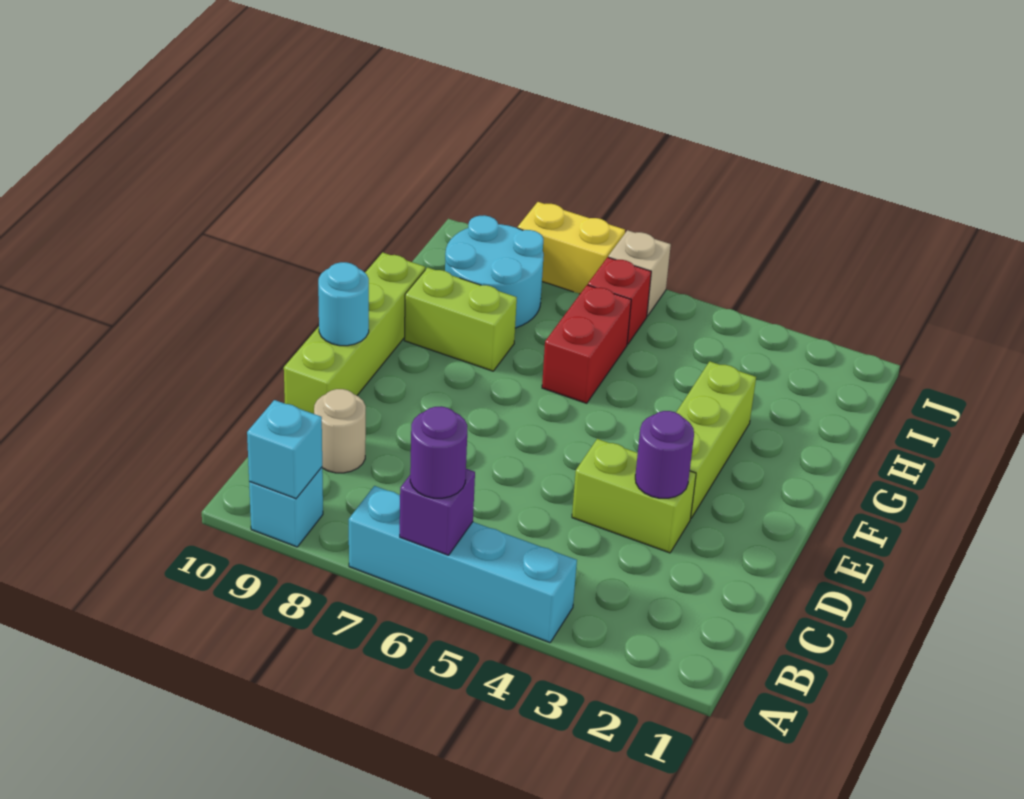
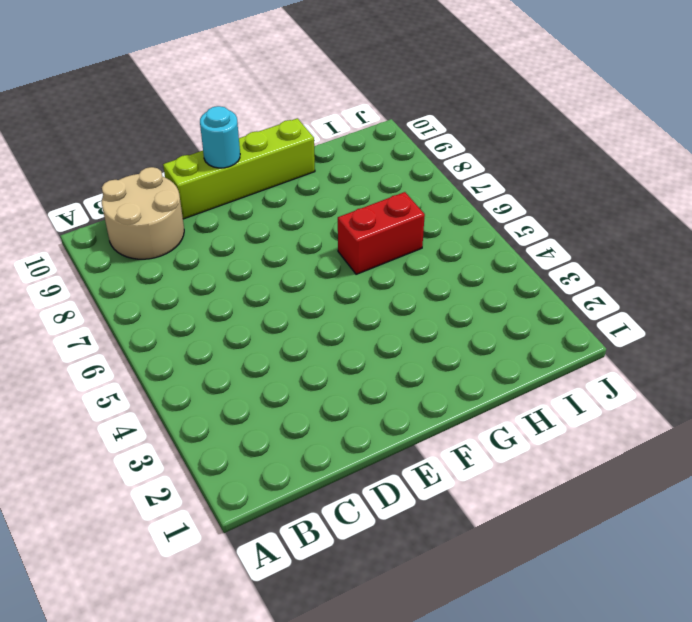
tan round brick B9:C10 level 1 -> tan round brick C9 level 1
none -> cyan brick A4:A7 level 1
none -> cyan brick A9 level 1
none -> lime brick D3:D4 level 1

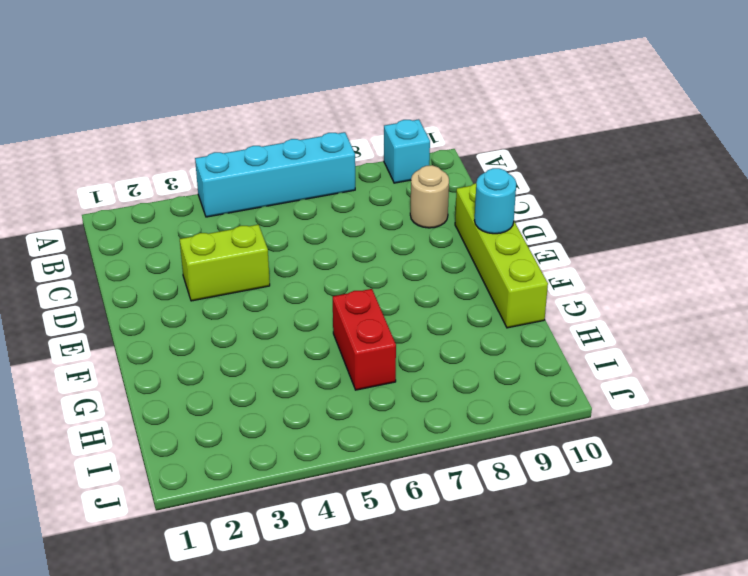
none -> lime brick E3:G3 level 1
none -> lime brick G8:G9 level 1
none -> cyan round brick H8:I9 level 1

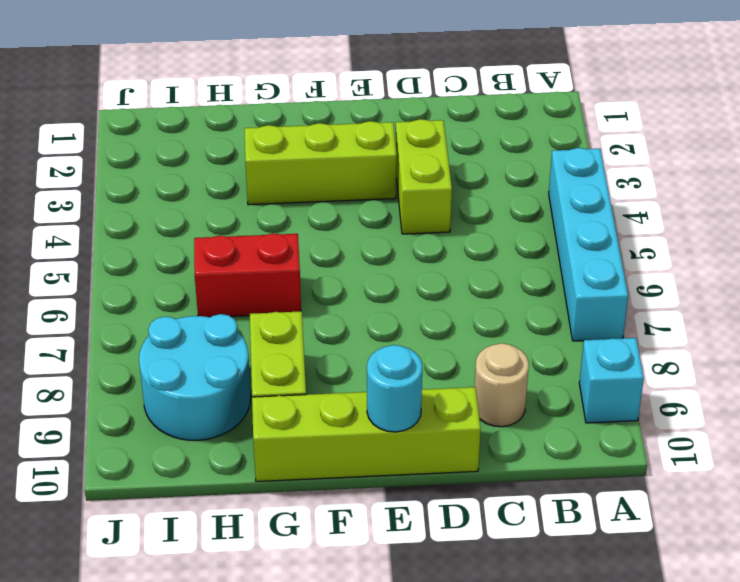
none -> red brick I6 level 1
none -> tan brick J6 level 1
none -> yellow brick J7:J8 level 1

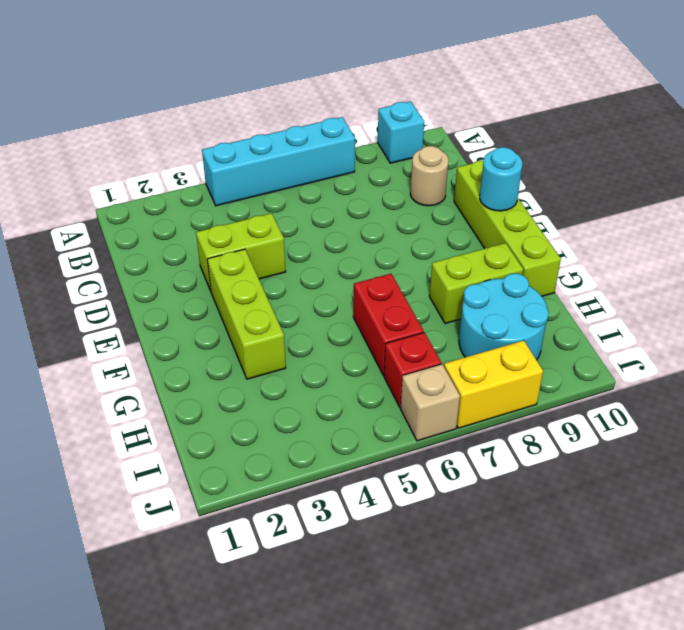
none -> purple brick A6 level 2
none -> cyan brick A9 level 2
none -> purple round brick D3 level 2

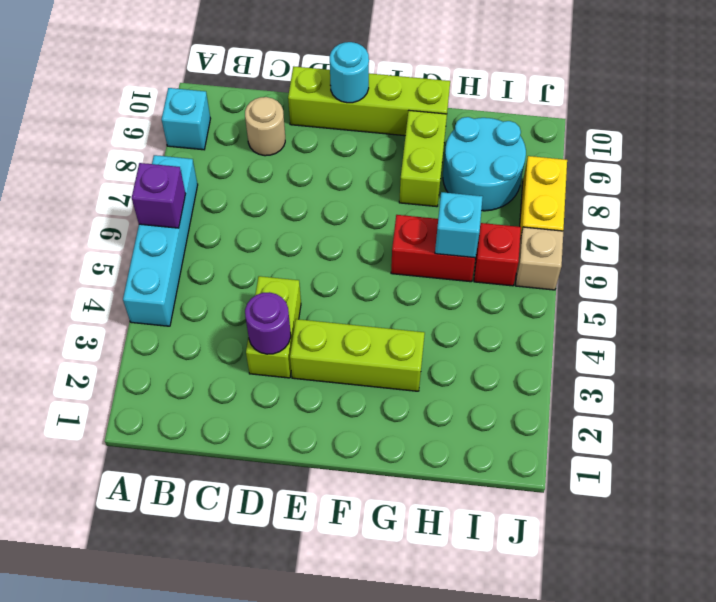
cyan brick H6 level 2 -> cyan brick A9 level 2
none -> purple round brick A6 level 3

